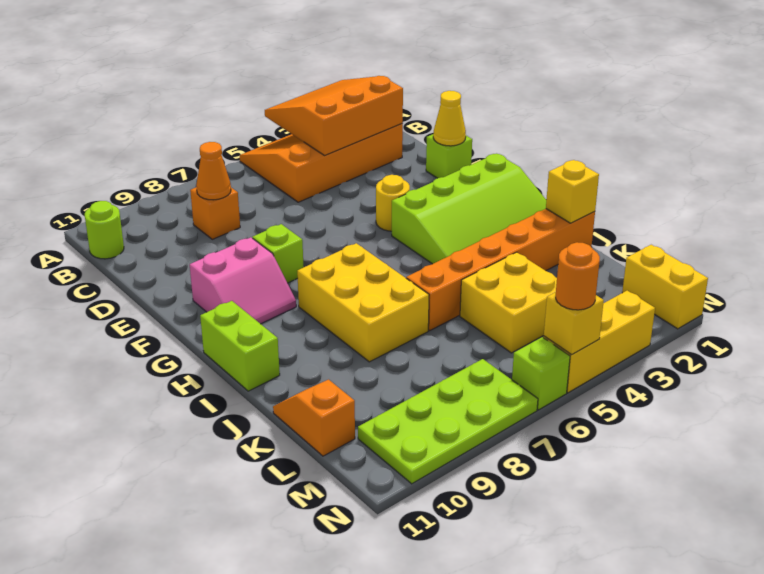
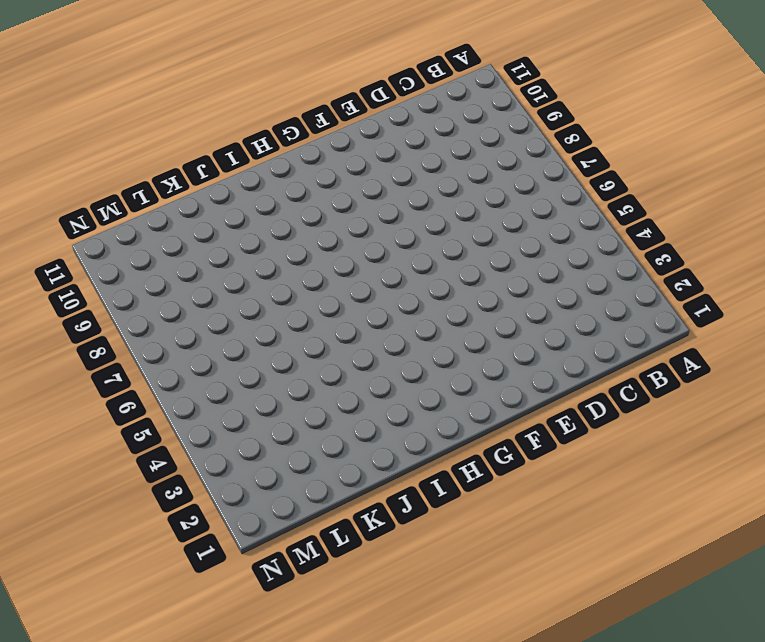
none -> orange slope A2:C5 level 1 top C
none -> lime round brick B11 level 1
none -> orange brick C8 level 1

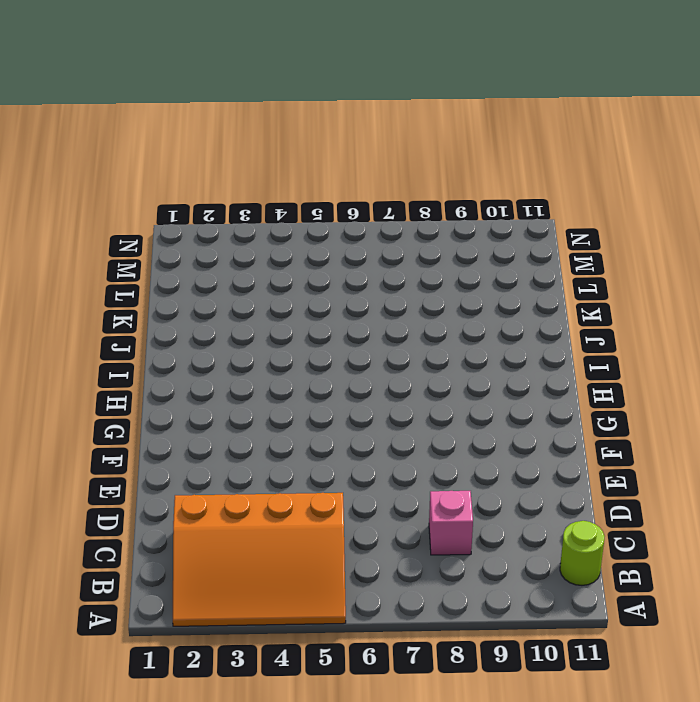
pink brick C8 level 1 -> orange brick C8 level 1
none -> lime brick E1 level 1
none -> yellow round brick F4 level 1
none -> lime brick F8 level 1

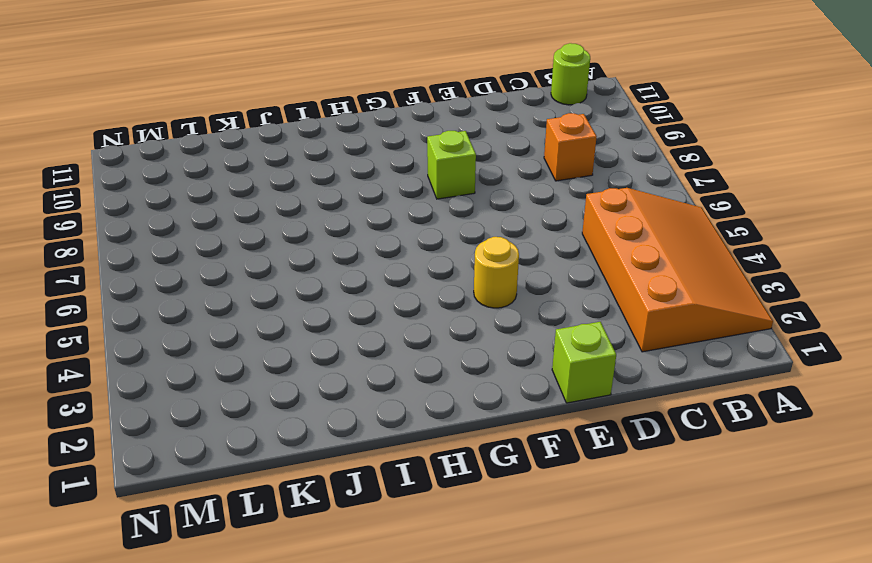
none -> pink slope F9:G10 level 1 top F
none -> lime slope G1:I4 level 1 top G
none -> yellow brick H7:J8 level 1

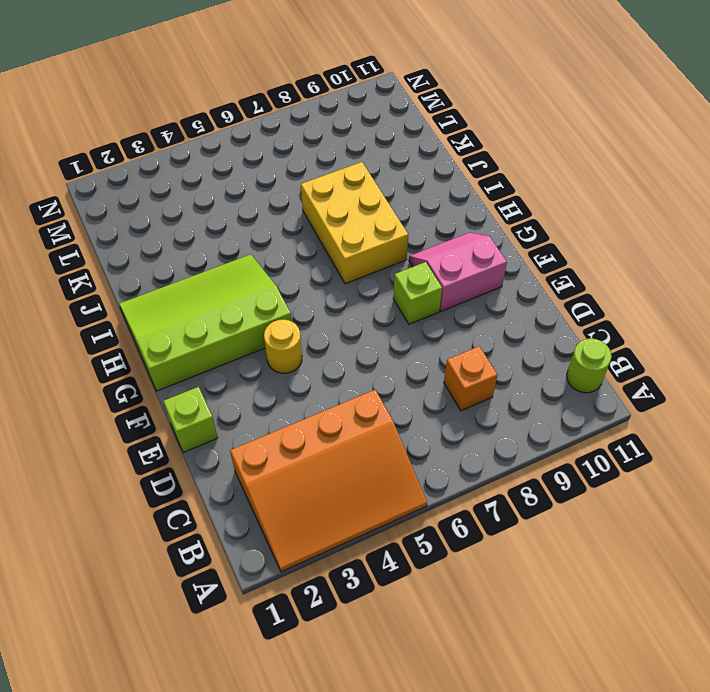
none -> lime brick H11:I11 level 1
none -> orange brick J1:J6 level 1
none -> yellow brick K4:L5 level 1

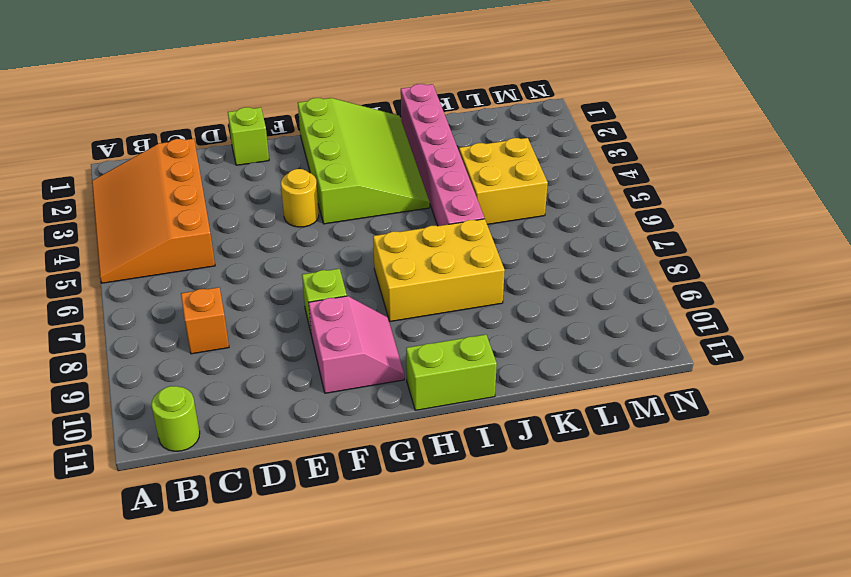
pink brick J1:J6 level 1 -> orange brick J1:J6 level 1
none -> orange slope K11:L11 level 1 top L
none -> yellow brick M1:N1 level 1
none -> lime plate M7:N10 level 1

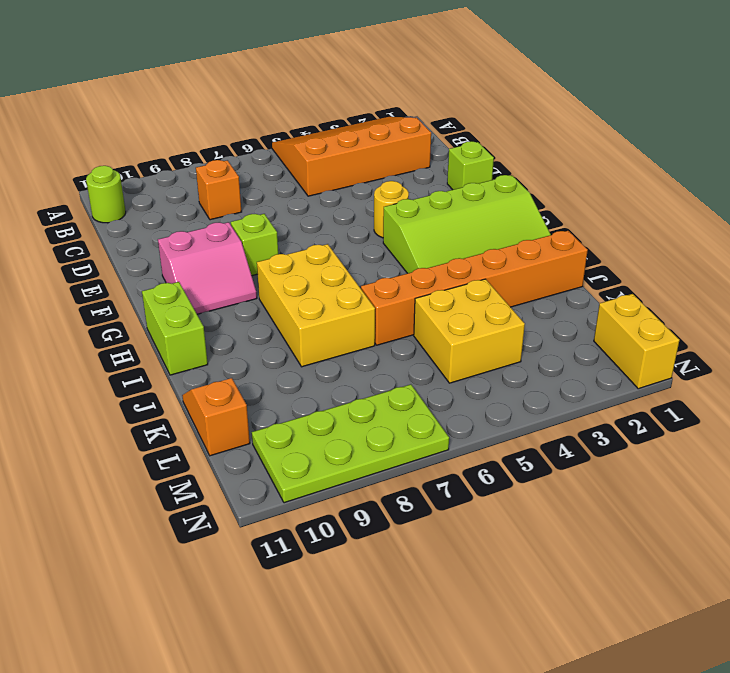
none -> yellow brick N3:N5 level 1
none -> lime brick N6 level 1
none -> orange slope A2:C4 level 2 top C

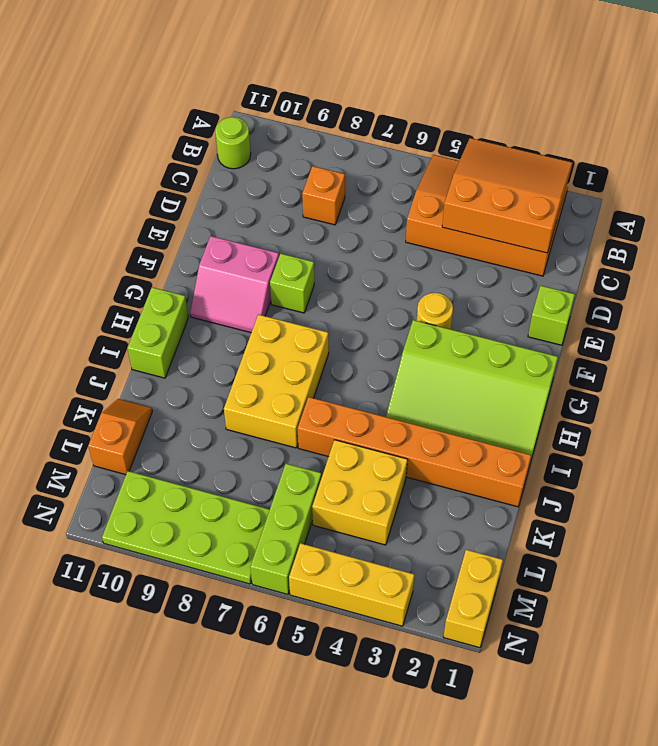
lime brick L6:N6 level 1 -> lime brick N6 level 1
none -> orange cone C8 level 2
none -> yellow cone E1 level 2
none -> yellow brick J1 level 2

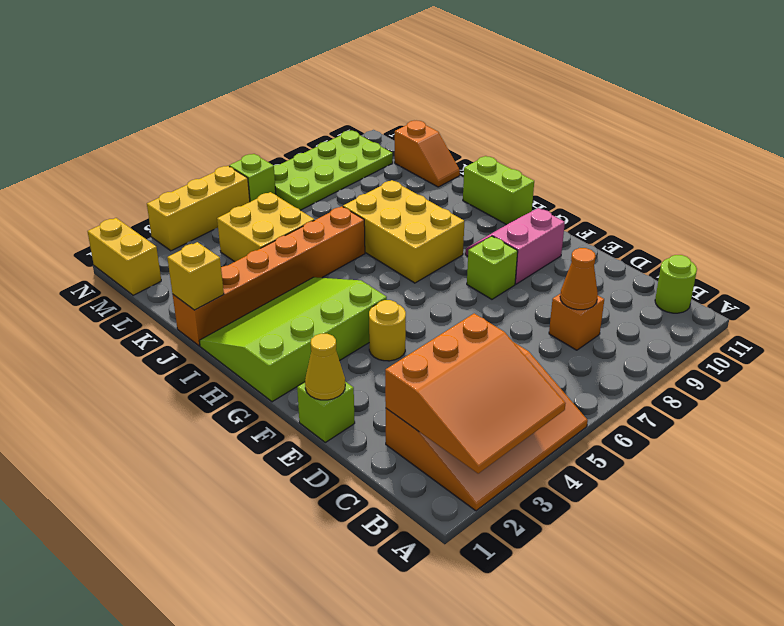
none -> yellow brick N5 level 2
none -> orange round brick N5 level 3

